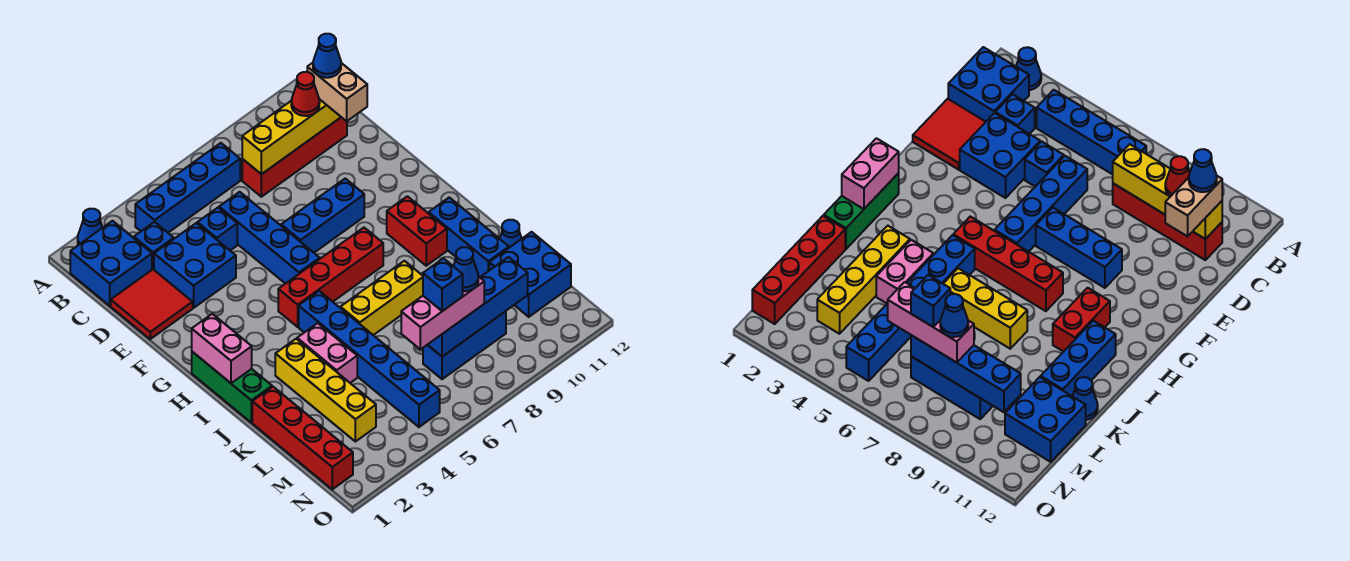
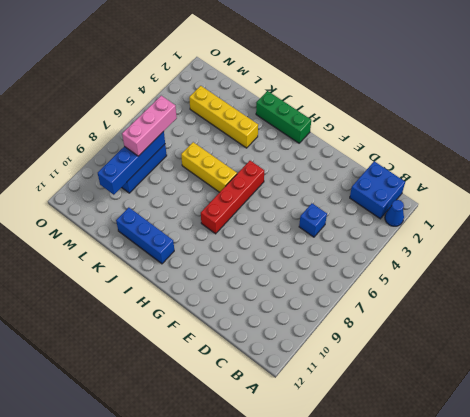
yellow brick I6:K6 level 1 -> yellow brick J6:J8 level 1
none -> blue brick B4:B7 level 1
none -> blue brick C3 level 1
none -> red brick C8:C11 level 1
none -> red tile D1:E2 level 1

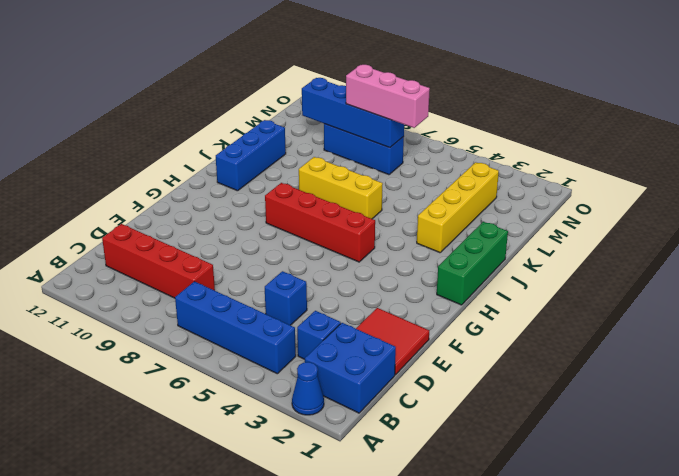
none -> blue brick D3:E4 level 1
none -> blue brick D6:G6 level 1
none -> blue brick F7:F9 level 1
none -> red brick H10:I10 level 1

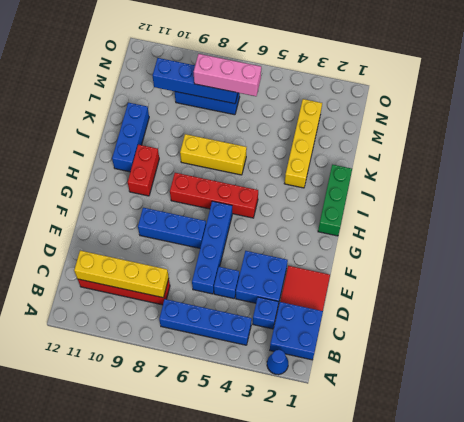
none -> blue brick I5:N5 level 1
none -> pink brick J4:K4 level 1
none -> red brick K1:N1 level 1
none -> blue cone K12 level 1

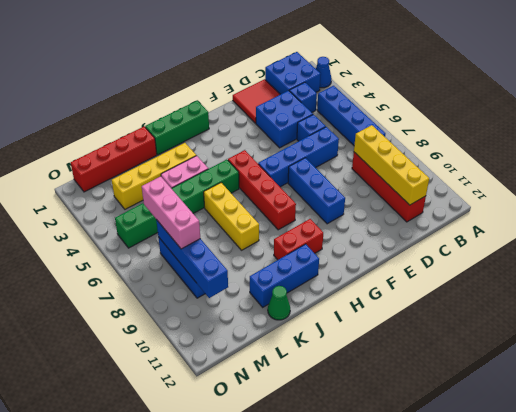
green brick I5:N5 level 1 -> blue brick I5:N5 level 1
green cone K12 level 1 -> blue cone K12 level 1
none -> blue brick L11:M12 level 1
none -> pink brick H1:I1 level 2
none -> red cone C10 level 3
none -> tan brick C11:D11 level 3

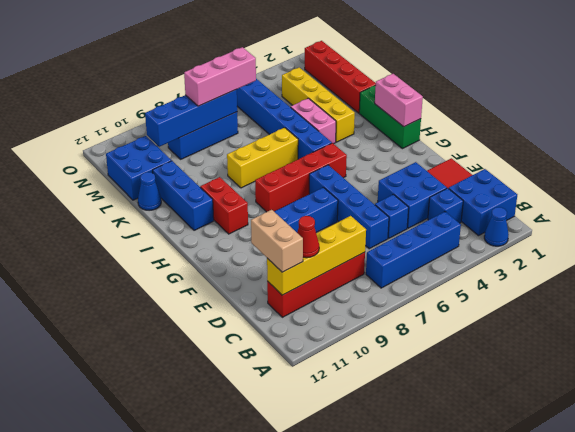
none -> blue cone C11 level 4
none -> blue brick M7 level 4
none -> blue cone M8 level 4

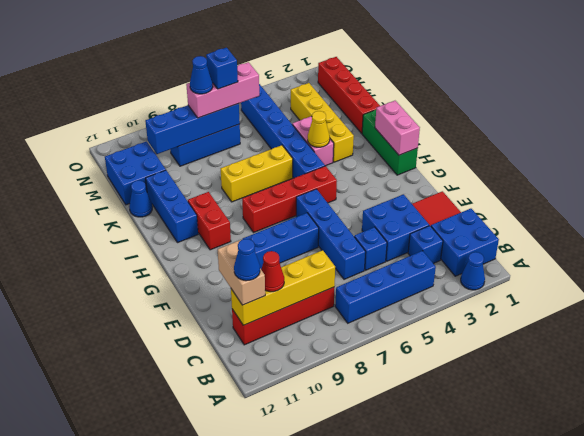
yellow cone J4 level 2 -> none

